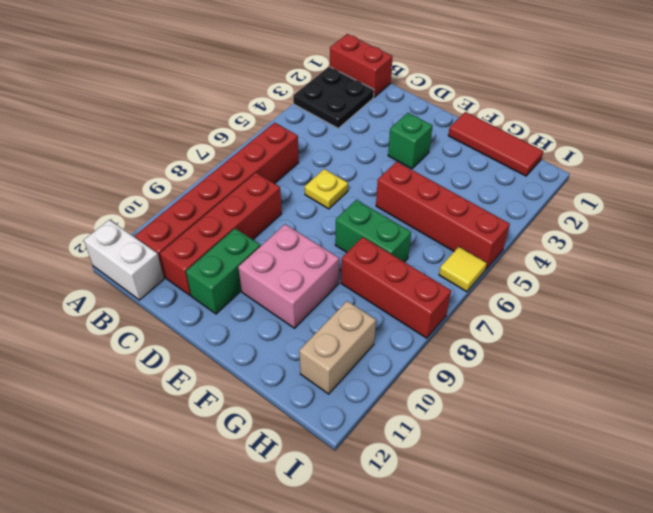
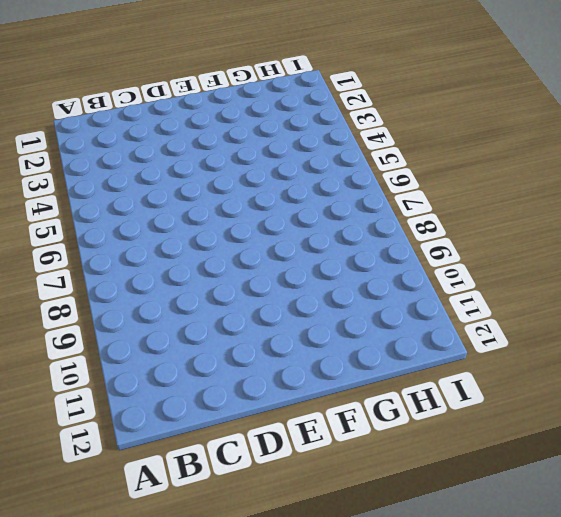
none -> red brick A1:B1 level 1
none -> black plate A2:B3 level 1
none -> white brick A12:B12 level 1

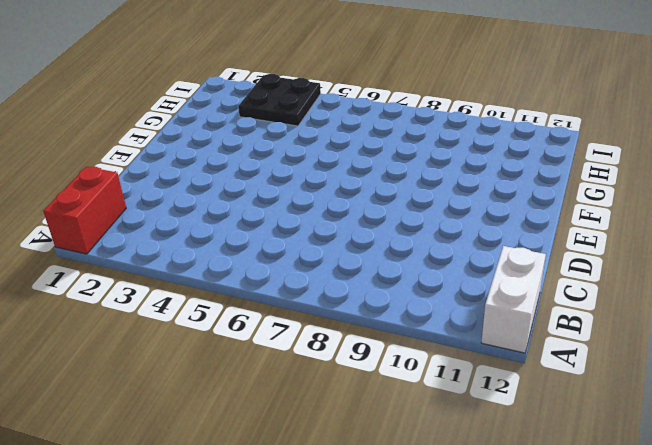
black plate H3:I4 level 1 -> black plate A2:B3 level 1
none -> red brick B6:B11 level 1
none -> red brick C8:C11 level 1
none -> yellow plate D6 level 1

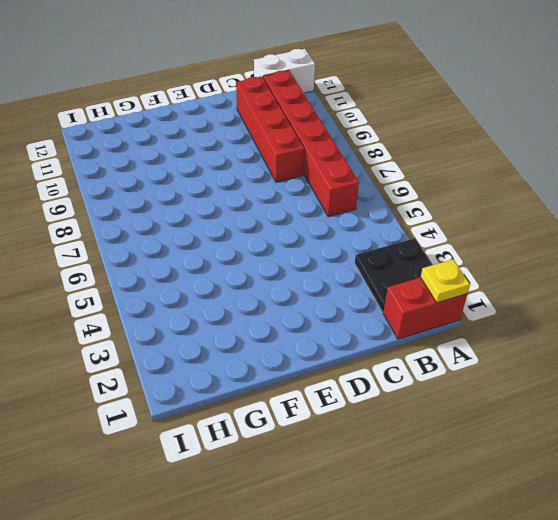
yellow plate A1 level 2 -> yellow plate D6 level 1
none -> green brick D10:D11 level 1
none -> green brick E3 level 1
none -> pink brick E9:F10 level 1

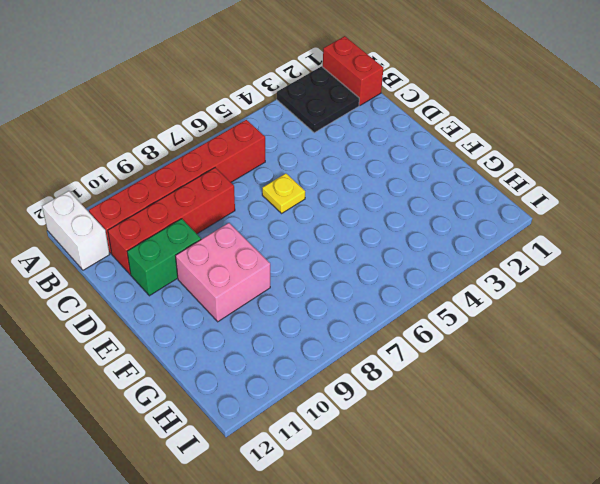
none -> green brick E3 level 1
none -> red tile F1:H1 level 1
none -> red brick F5:I5 level 1

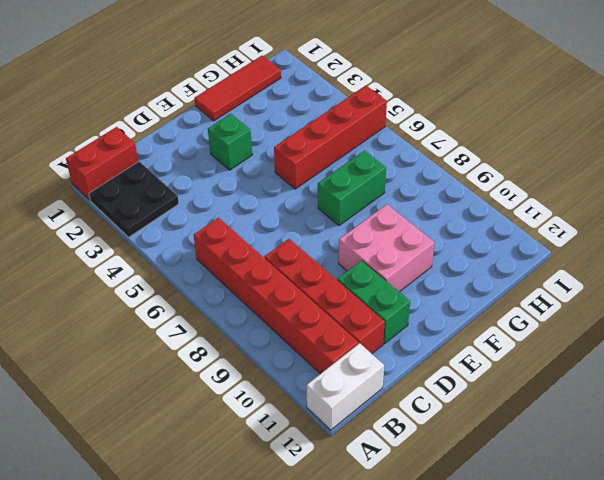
none -> yellow plate D6 level 1
none -> red brick G8:I8 level 1
none -> tan brick H10:H11 level 1

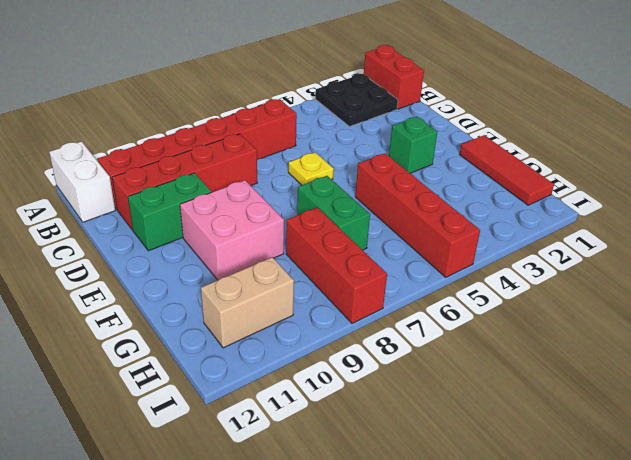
none -> yellow tile I6 level 1

